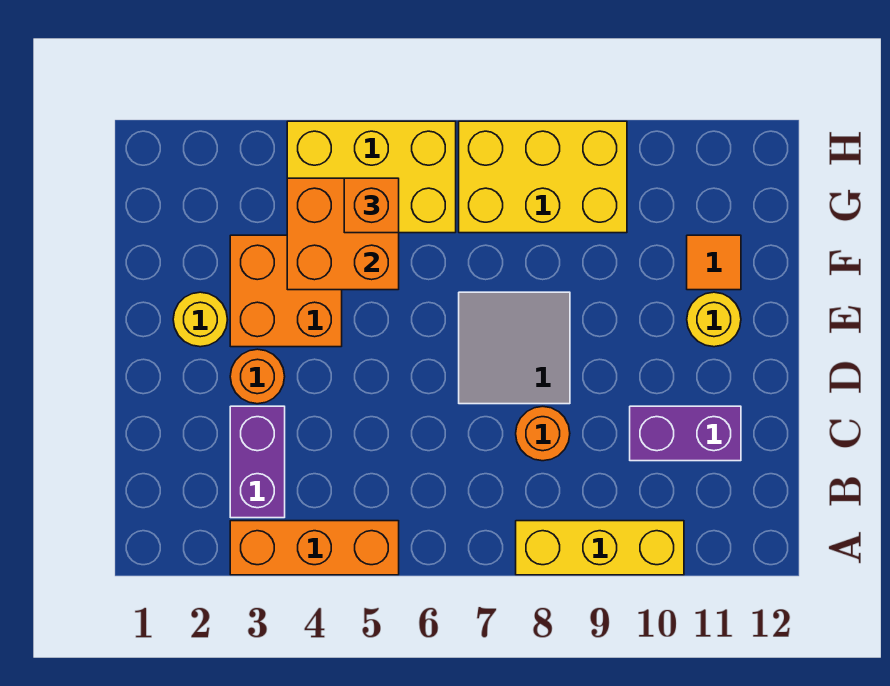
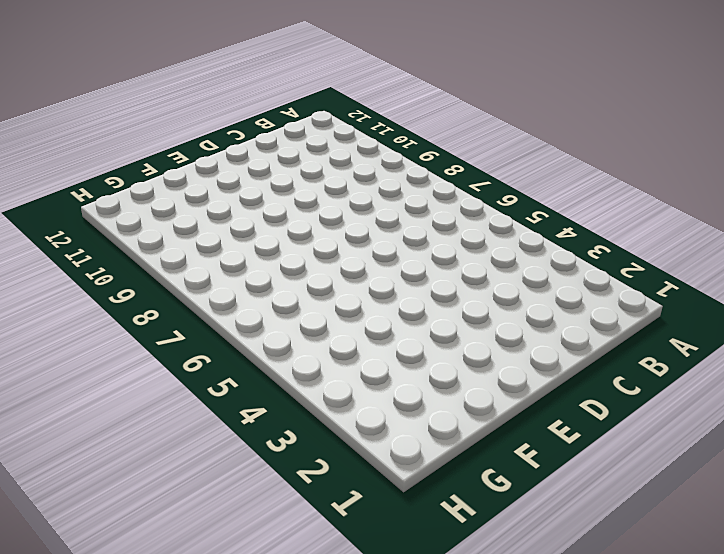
none -> orange brick A3:A5 level 1
none -> yellow brick A8:A10 level 1
none -> purple brick B3:C3 level 1

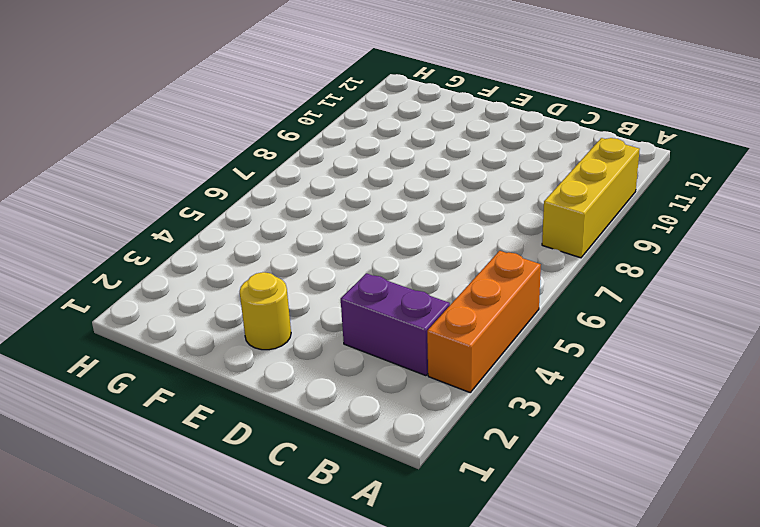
none -> orange round brick C8 level 1
none -> purple brick C10:C11 level 1
none -> orange round brick D3 level 1

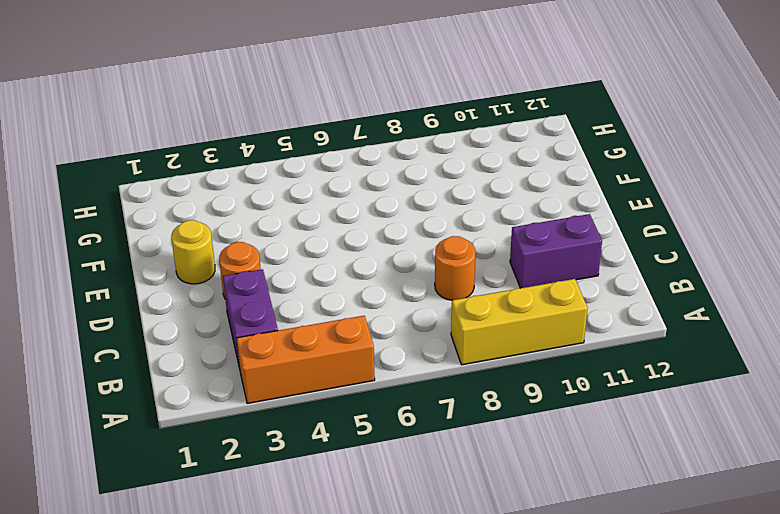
none -> grey tile D7:E8 level 1
none -> orange brick E3:F4 level 1
none -> yellow round brick E11 level 1

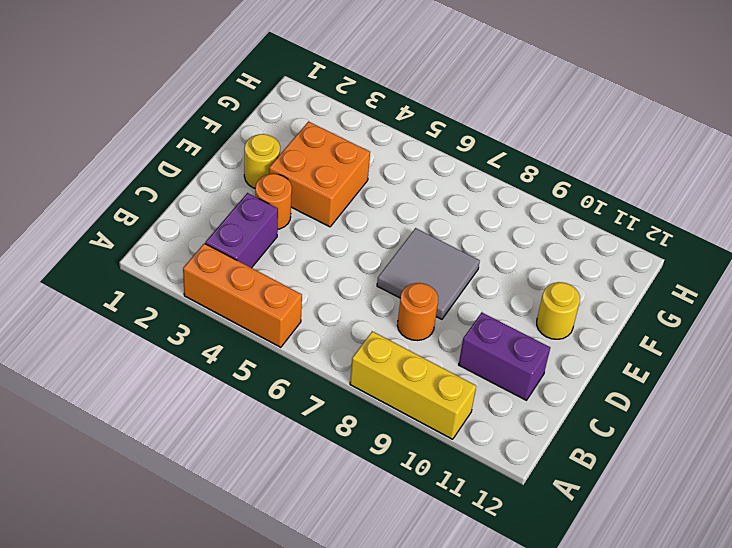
none -> orange tile F11 level 1
none -> yellow brick G4:H6 level 1
none -> yellow brick G7:H9 level 1

